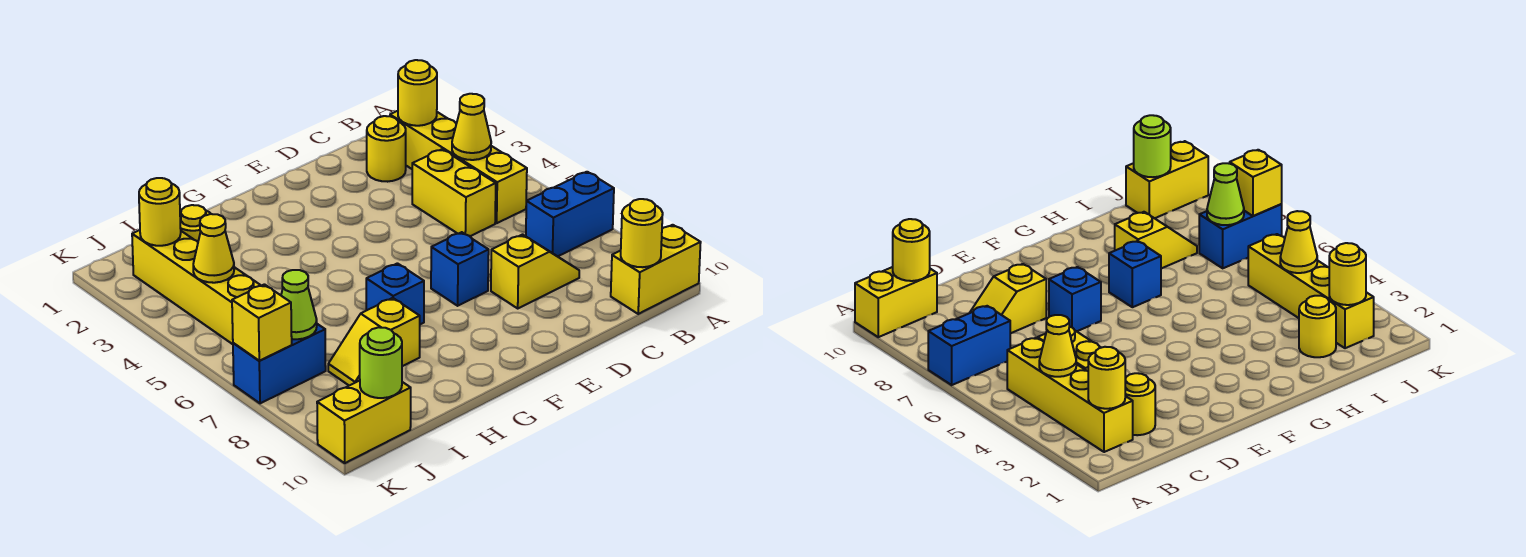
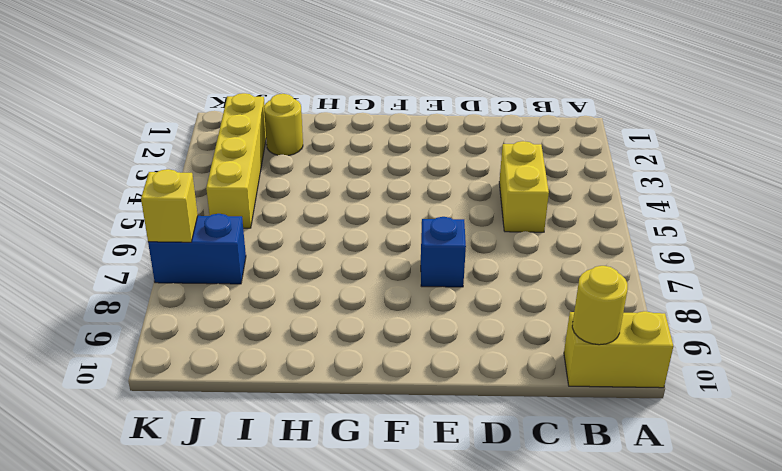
none -> blue brick A7:B7 level 1
none -> yellow brick B2:B5 level 1
none -> yellow round brick C2 level 1

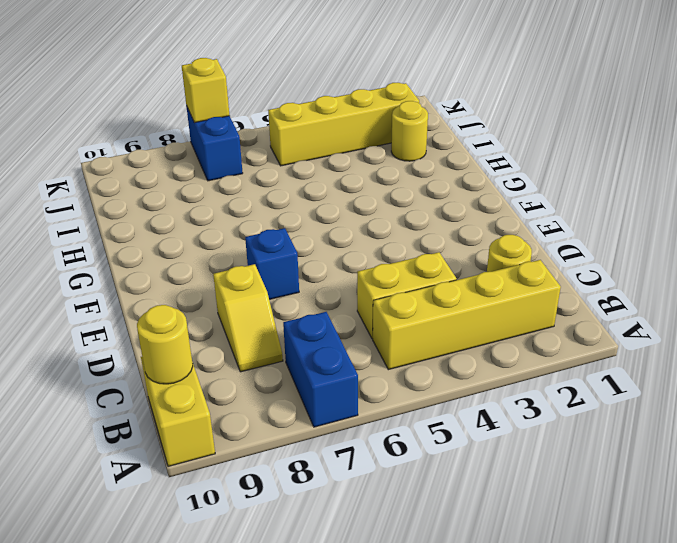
none -> blue brick G7 level 1
none -> yellow slope H8:I8 level 1 top H
none -> yellow brick J10:K10 level 1

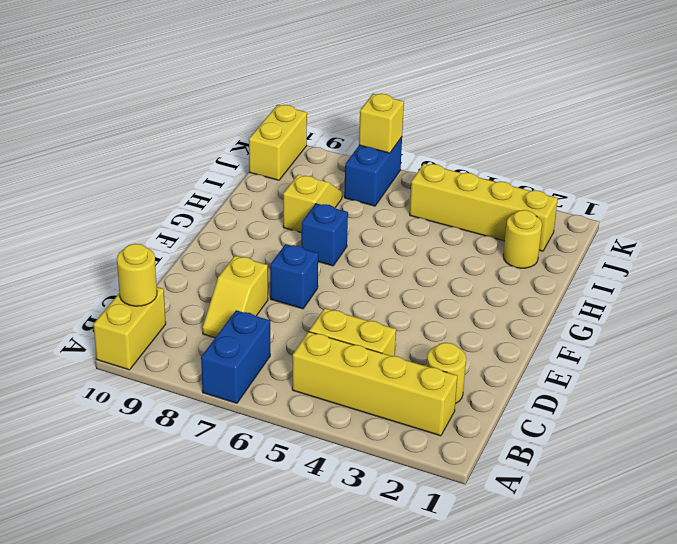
none -> yellow round brick B2 level 2
none -> yellow cone B4 level 2
none -> yellow round brick J2 level 2

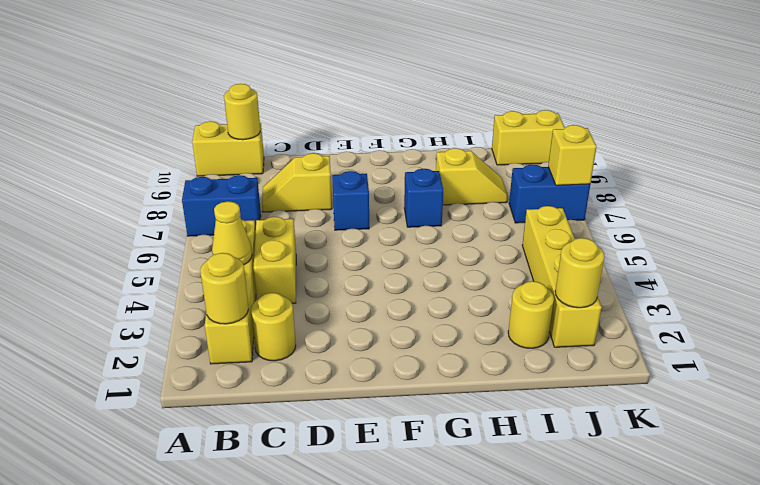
none -> yellow cone J4 level 2
none -> lime cone J7 level 2
none -> lime round brick J10 level 2

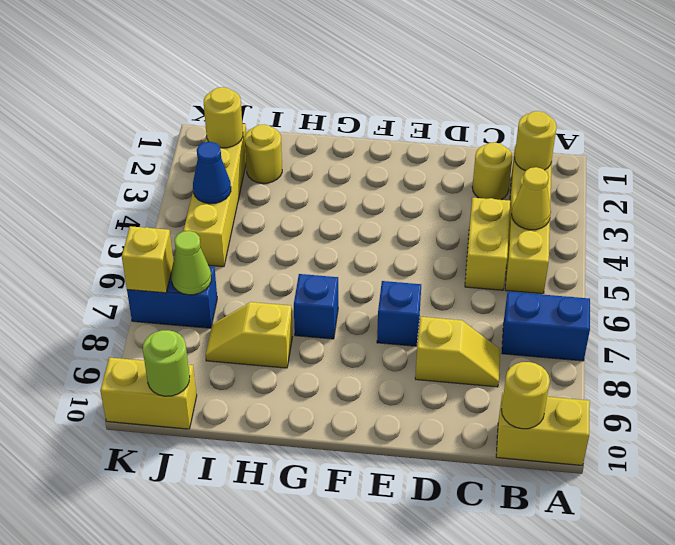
blue cone J4 level 2 -> yellow cone J4 level 2

